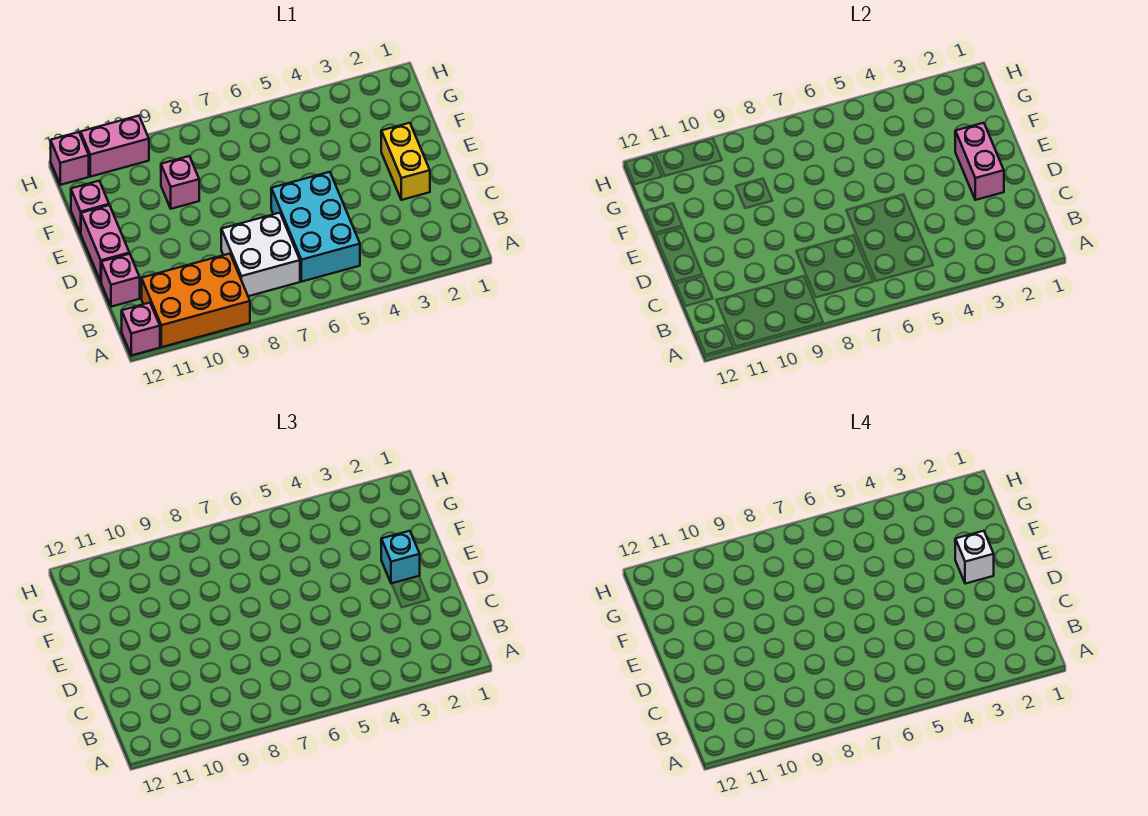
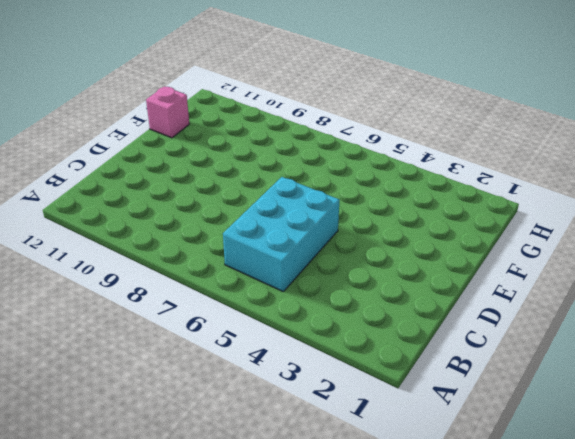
none -> orange brick A9:B11 level 1
none -> pink brick A12 level 1
none -> white brick B7:C8 level 1

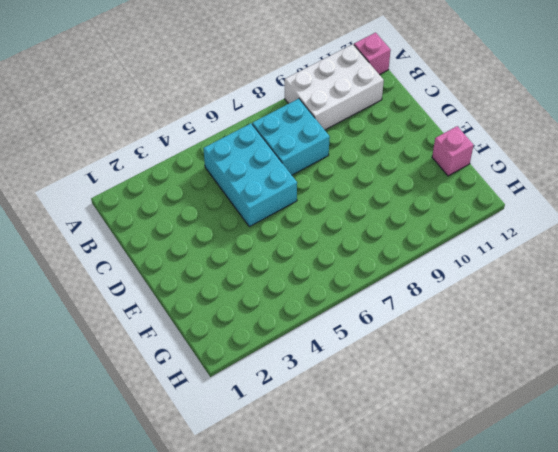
white brick A9:B11 level 1 -> orange brick A9:B11 level 1
cyan brick B7:C8 level 1 -> white brick B7:C8 level 1
none -> pink brick C12 level 1
none -> yellow brick D2:E2 level 1
none -> pink brick D12:E12 level 1

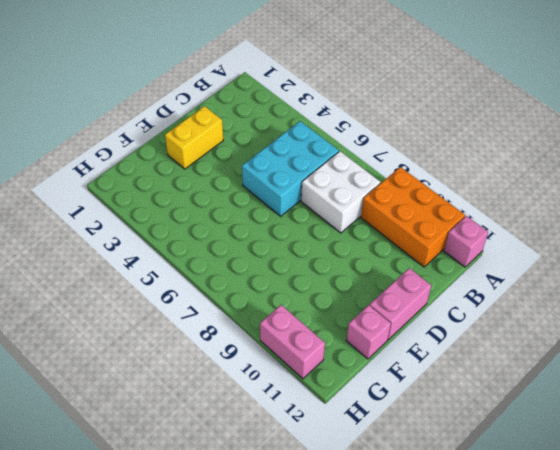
none -> pink brick C12 level 1
none -> pink brick F9 level 1
none -> pink brick H12 level 1

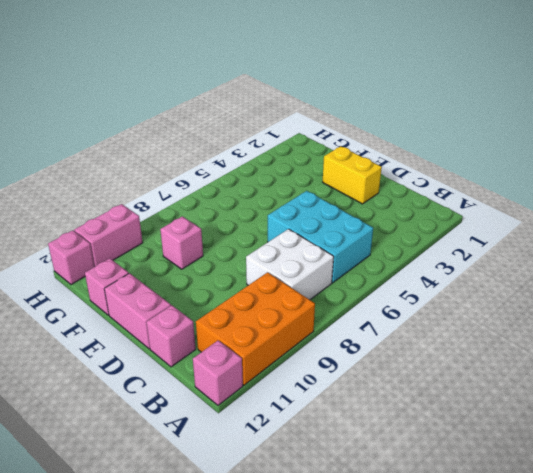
none -> pink brick D2:E2 level 2
none -> cyan brick E2 level 3
none -> white brick E2 level 4

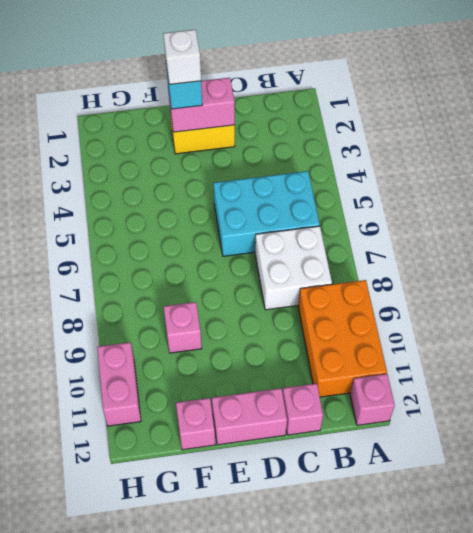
none -> pink brick H12 level 1

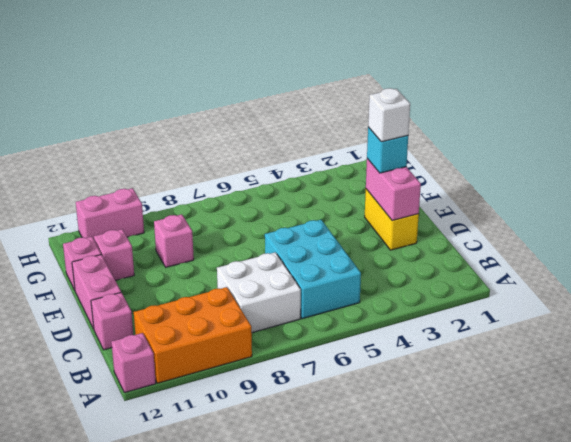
pink brick F11 level 1 -> pink brick H12 level 1

